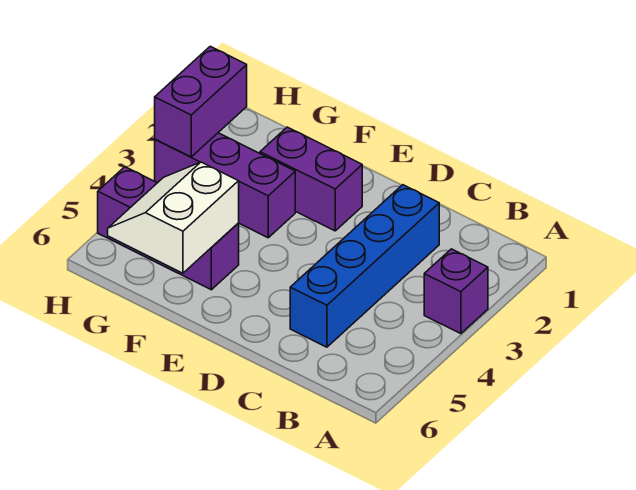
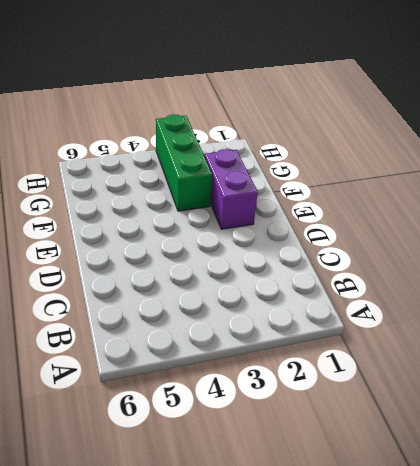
green brick F3:H3 level 1 -> purple brick F3:H3 level 1
none -> purple brick A3 level 1
none -> blue brick C2:C5 level 1

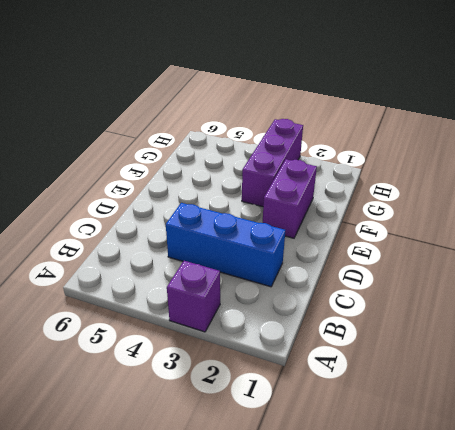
blue brick C2:C4 level 1 -> blue brick C2:C5 level 1
none -> purple brick F5:H5 level 1
none -> white slope F5:G6 level 2 top F

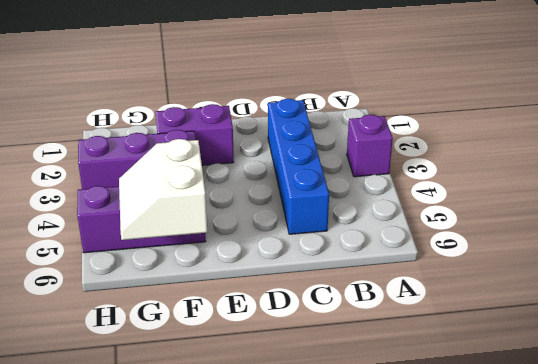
none -> purple brick H2:H3 level 2

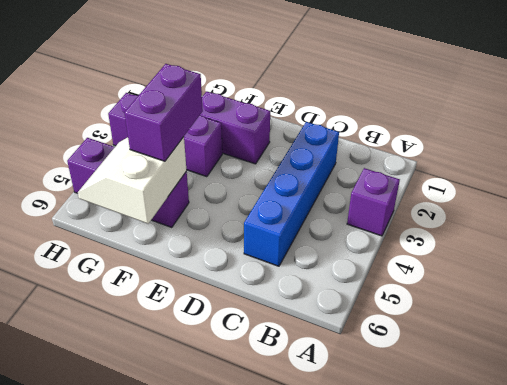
purple brick F4:F5 level 3 -> purple brick H2:H3 level 2

